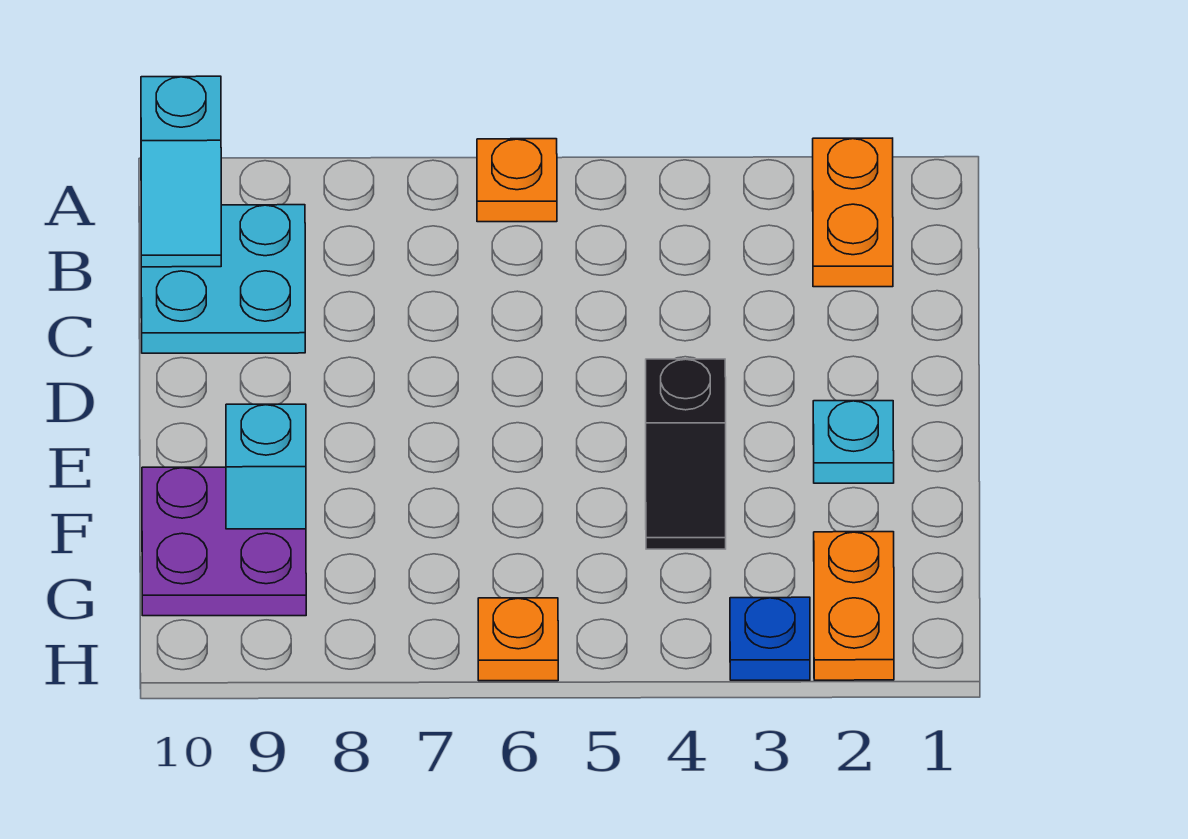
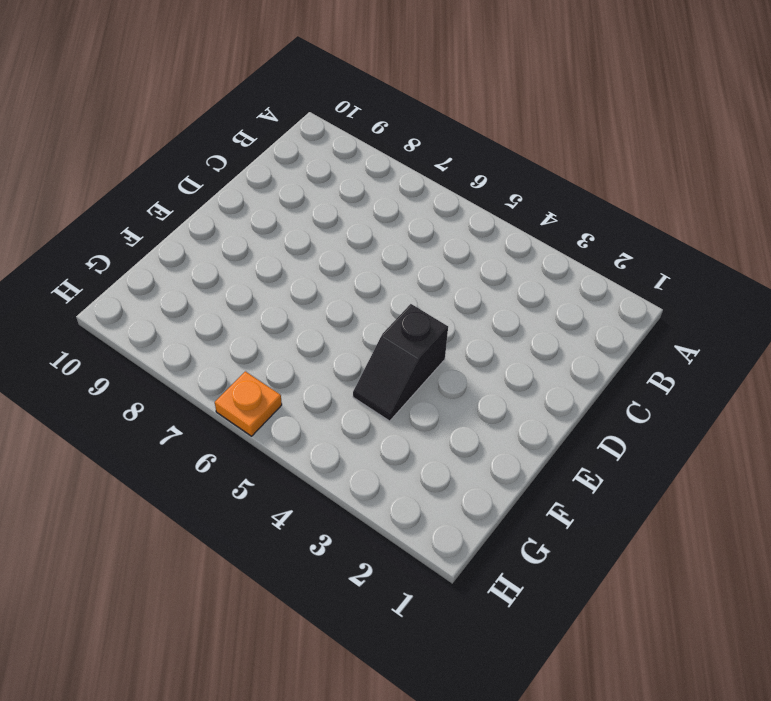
none -> orange plate A2:B2 level 1
none -> orange plate A6 level 1

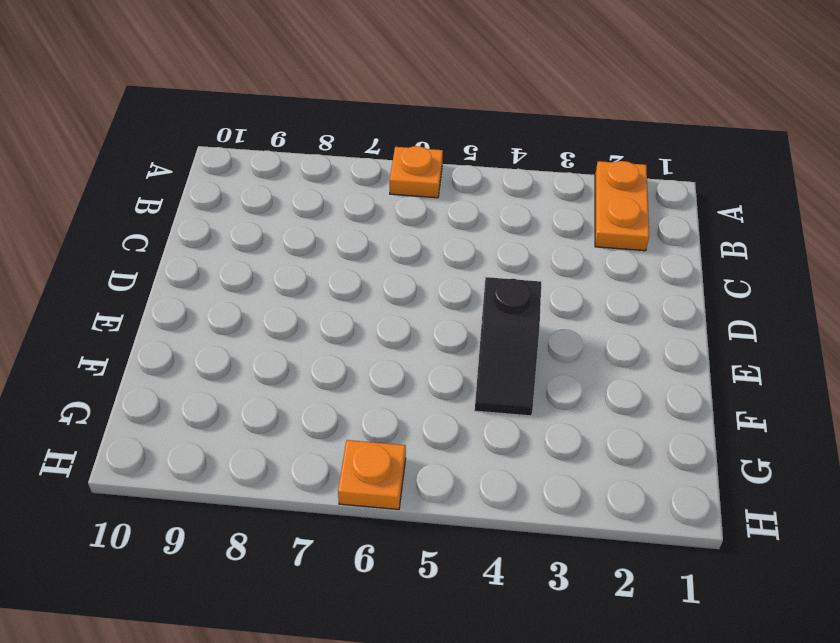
none -> cyan plate B9:C10 level 1
none -> cyan plate E2 level 1

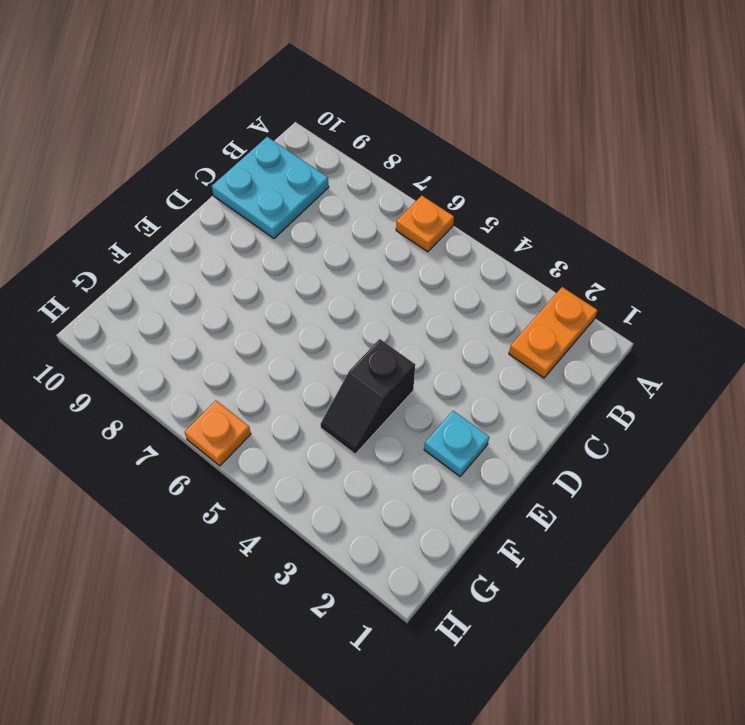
none -> purple plate F9:G10 level 1
none -> orange plate G2:H2 level 1

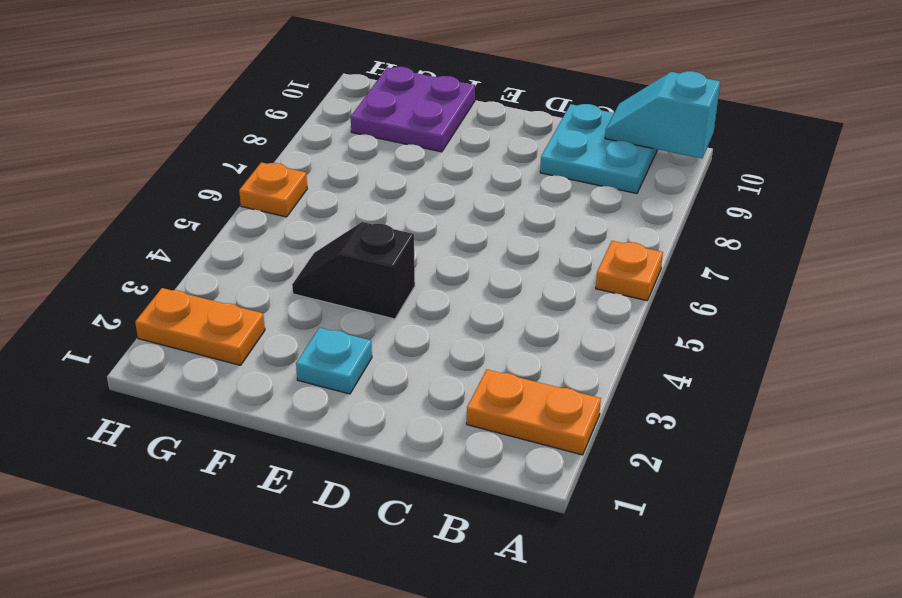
none -> blue plate H3 level 1
none -> cyan brick F9 level 2

